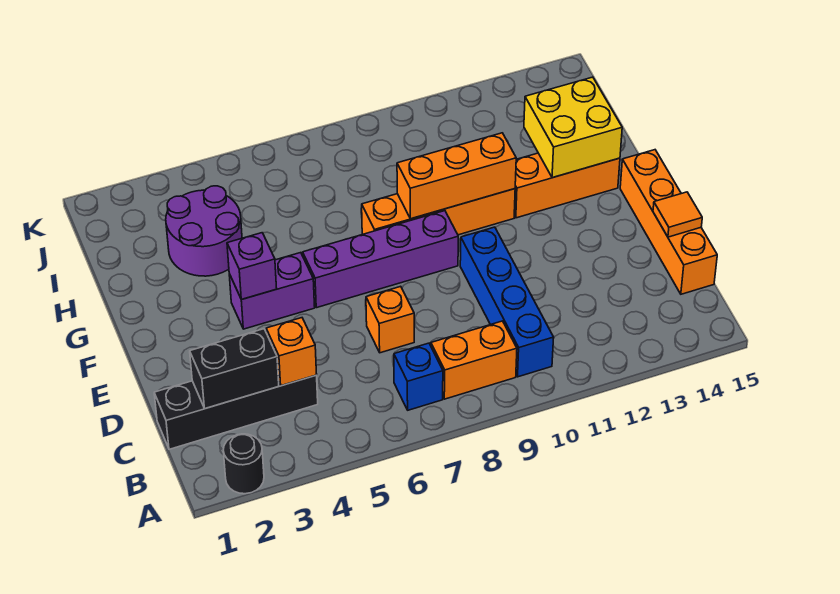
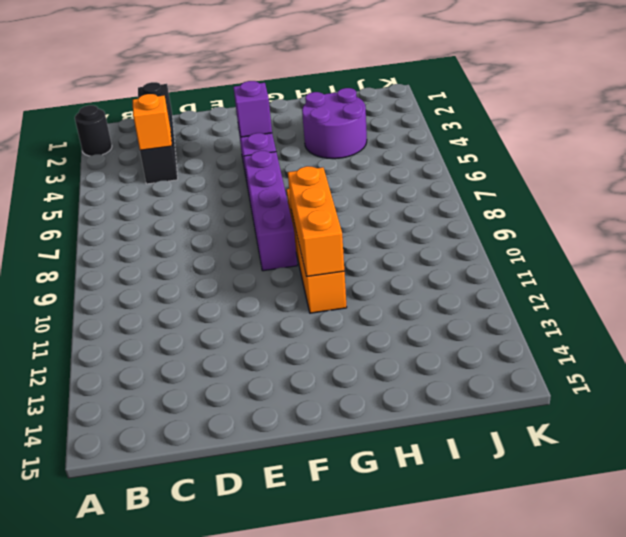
none -> blue brick B7 level 1
none -> orange brick B8:B9 level 1
none -> blue brick B10:E10 level 1

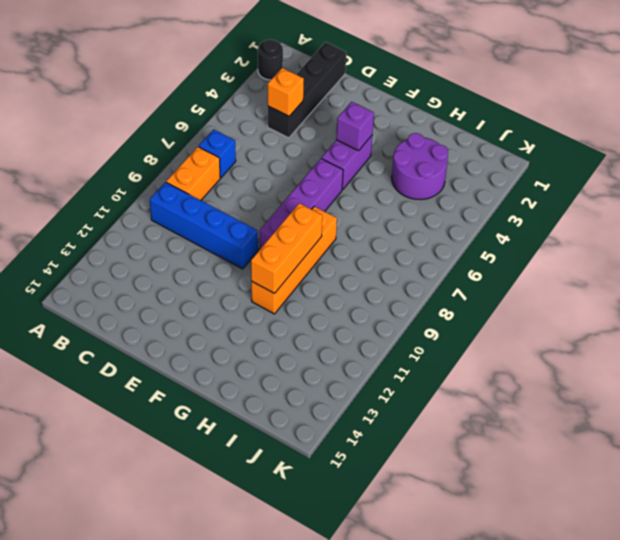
none -> orange brick C15:F15 level 1
none -> orange brick D7 level 1
none -> orange brick G12:G14 level 1

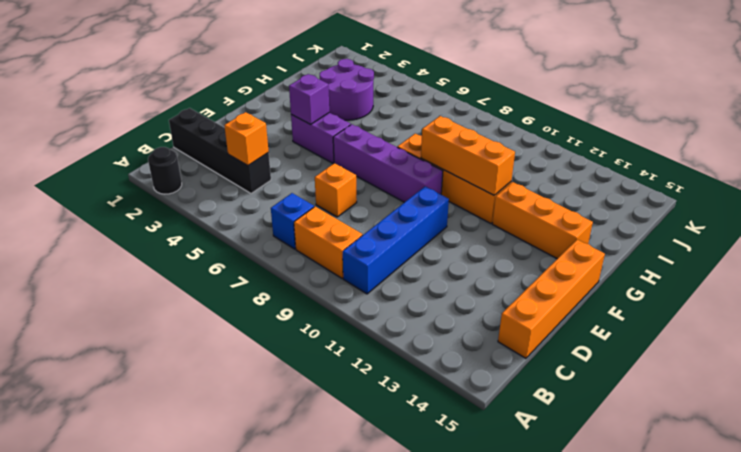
none -> black brick C2:C3 level 2
none -> orange tile D15 level 2
none -> yellow brick G13:H14 level 2

